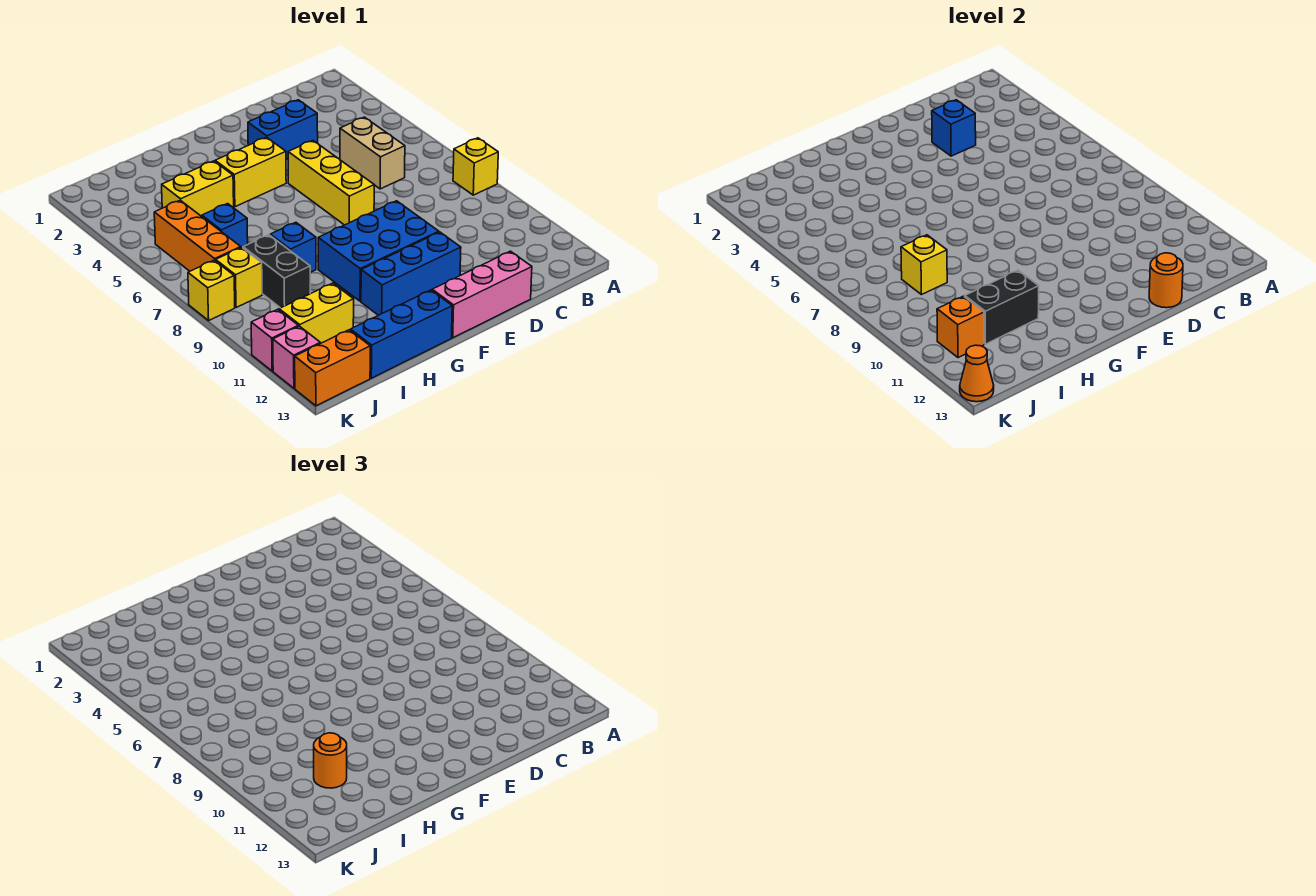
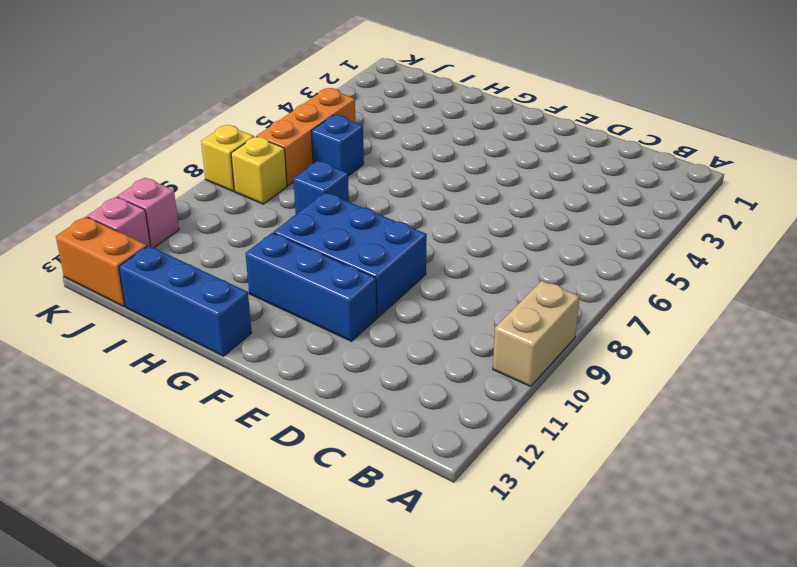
tan brick A9:A10 level 1 -> tan brick C5:C6 level 1
none -> yellow brick A8 level 1
none -> blue brick D3:E3 level 1
none -> pink brick D13:F13 level 1

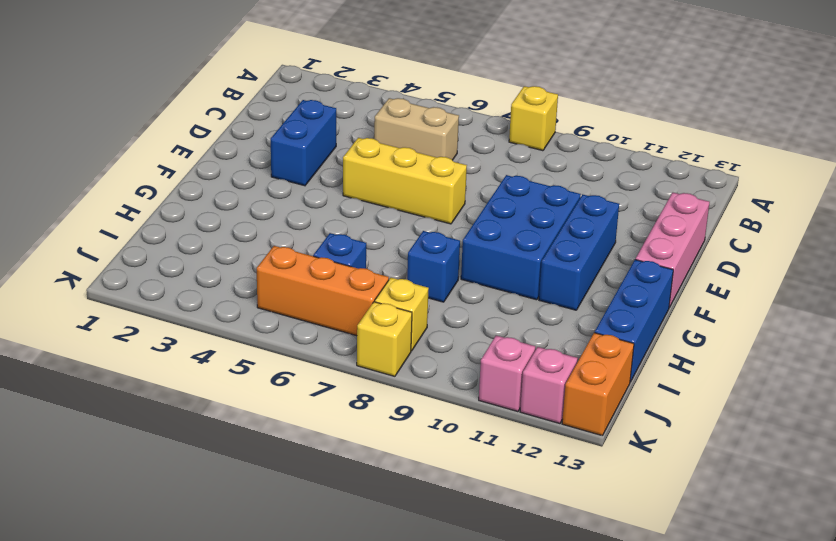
none -> yellow brick F4:G4 level 1
none -> yellow brick H4:I4 level 1
none -> black brick I8:I9 level 1

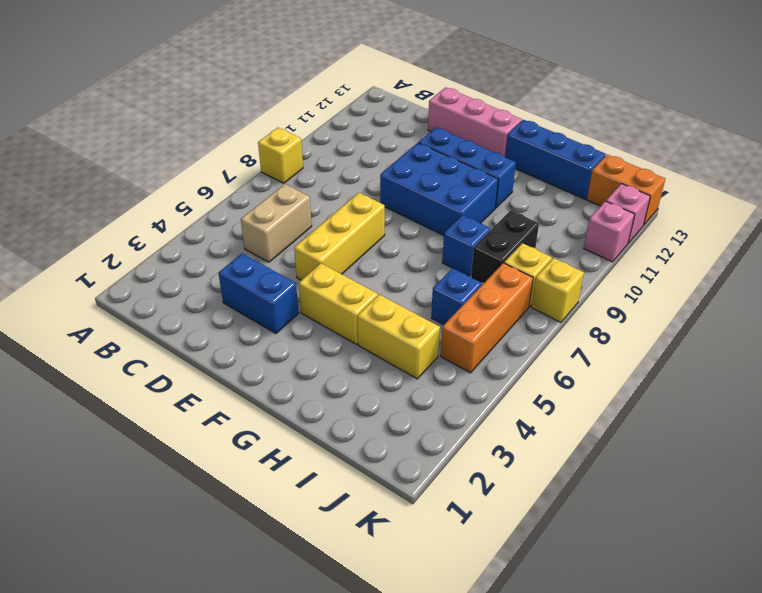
none -> yellow brick I11:J11 level 1
none -> blue brick D3 level 2
none -> orange round brick D13 level 2

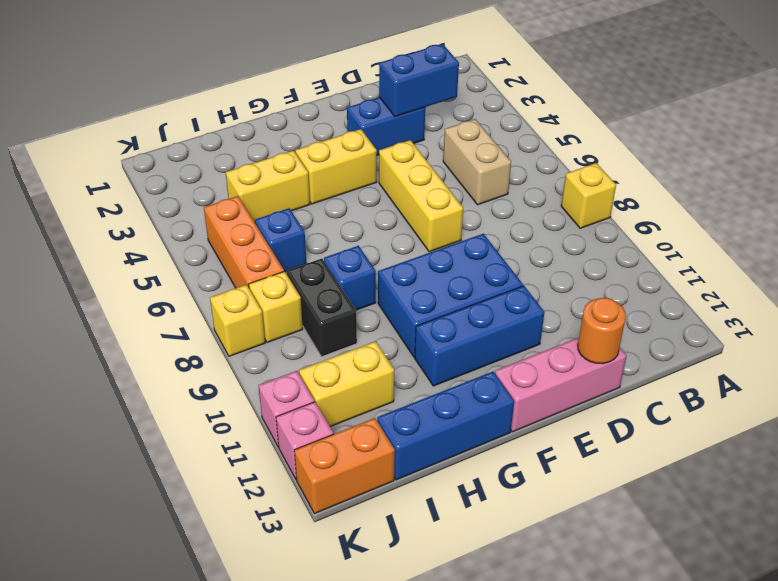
blue brick C3:D3 level 2 -> blue brick D3 level 2
none -> black brick H11:I11 level 2
none -> yellow brick I8 level 2
none -> orange brick J11 level 2

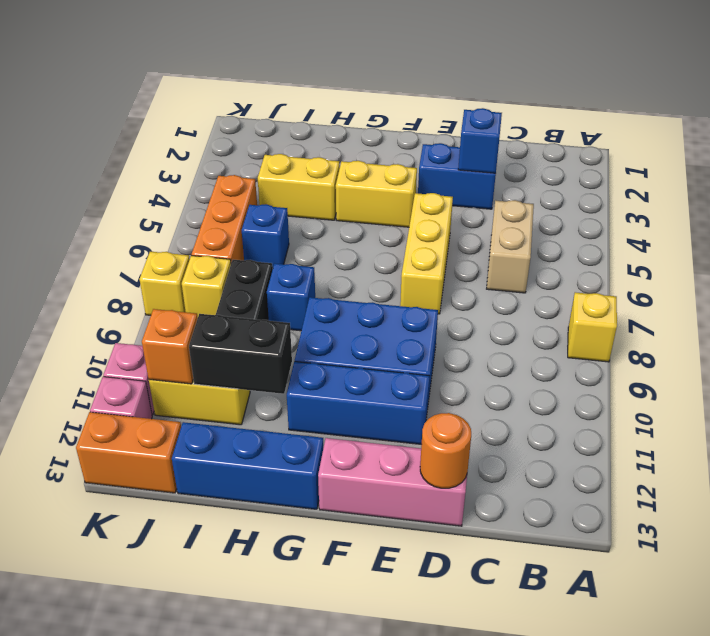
none -> yellow brick I8 level 2
none -> orange cone K13 level 2
none -> orange round brick I11 level 3

